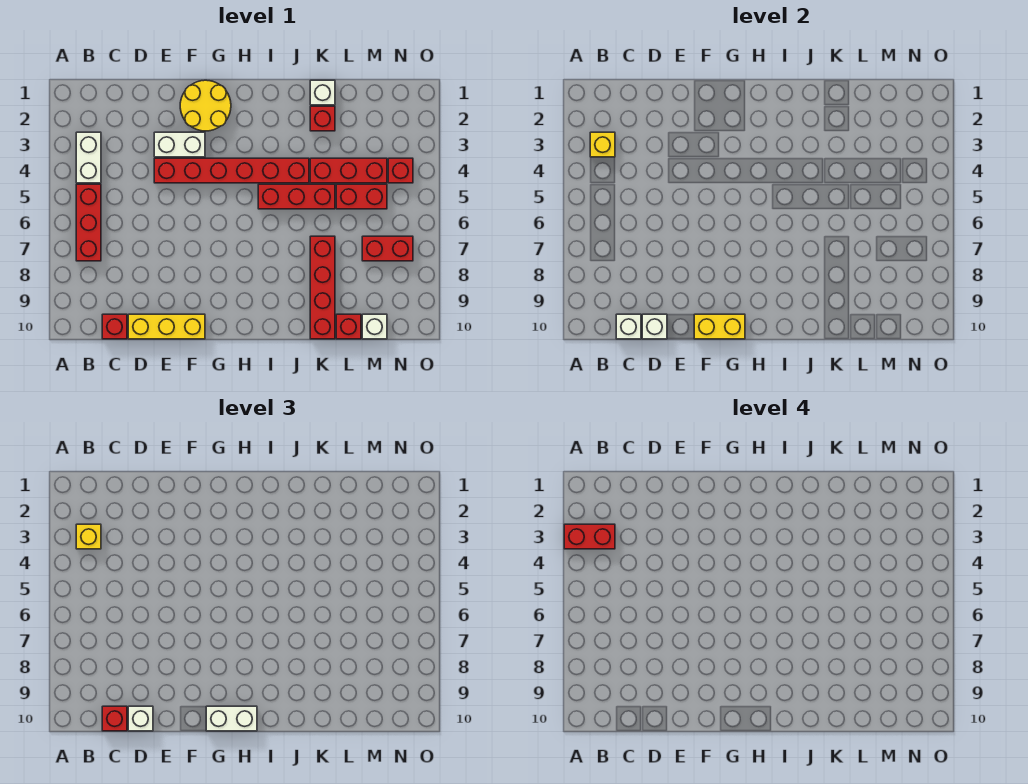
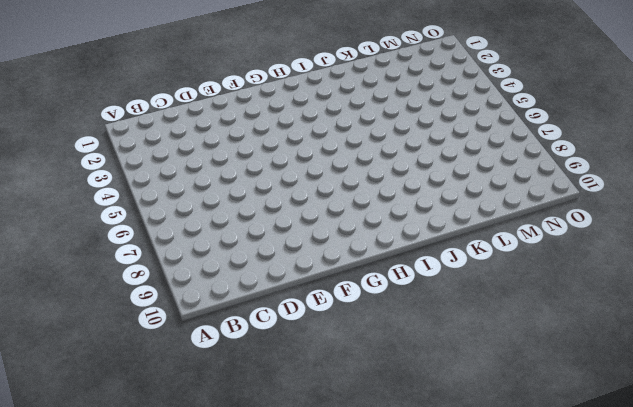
none -> white brick B3:B4 level 1
none -> red brick B5:B7 level 1
none -> red brick C10 level 1

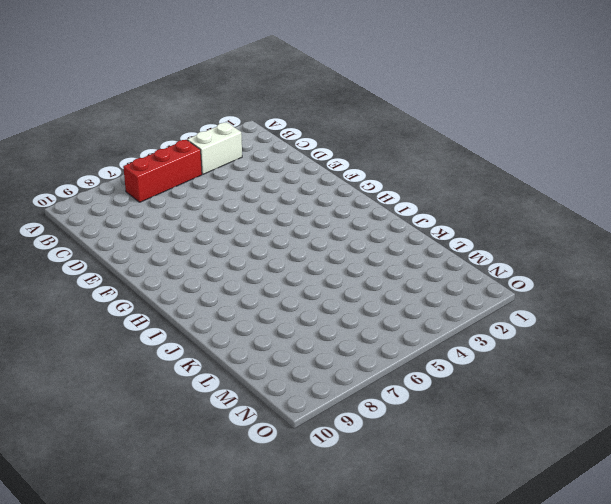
none -> red brick C10 level 1
none -> yellow brick D10:F10 level 1
none -> white brick E3:F3 level 1

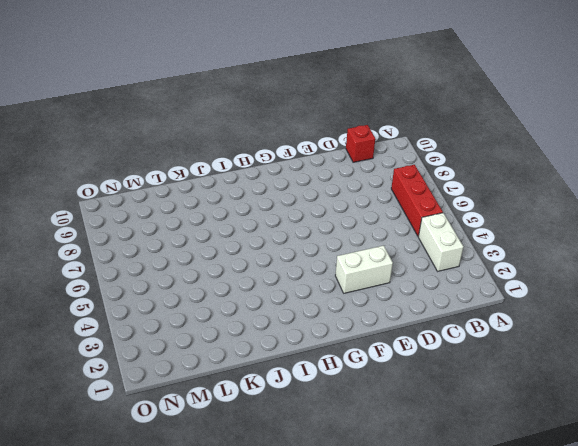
none -> yellow brick D10:F10 level 1
none -> red brick E4:J4 level 1
none -> yellow round brick F1:G2 level 1

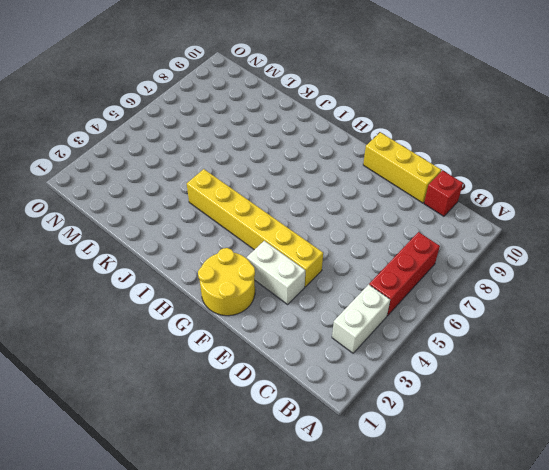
yellow brick E4:J4 level 1 -> red brick E4:J4 level 1
none -> red brick I5:K5 level 1
none -> white brick K1 level 1
none -> red brick K2 level 1

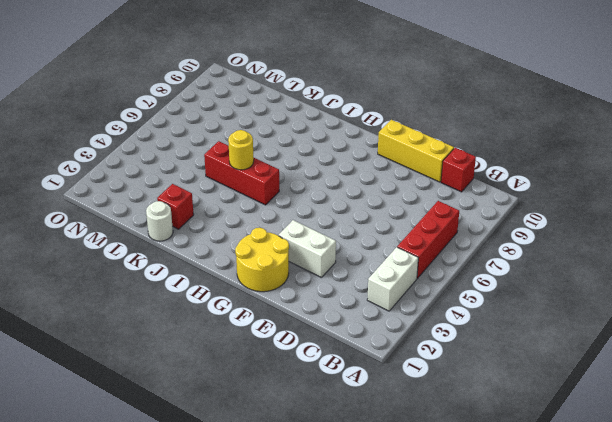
yellow round brick J5 level 2 -> none
white round brick K1 level 1 -> white brick K1 level 1
none -> red brick E4:J4 level 1
none -> red brick K4:M4 level 1
none -> red brick K7:K10 level 1

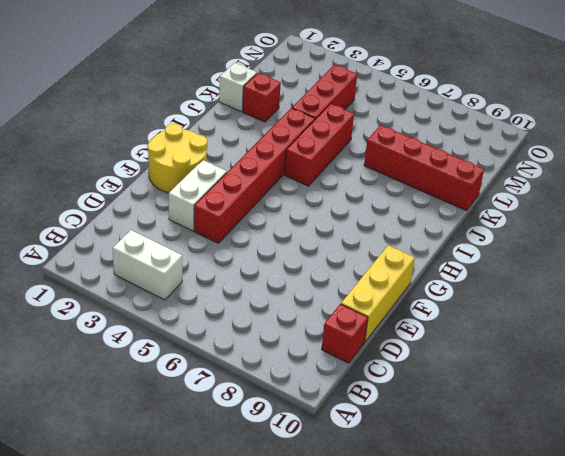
none -> red brick B5:B7 level 1
none -> red brick L5:M5 level 1
none -> red brick L10 level 1

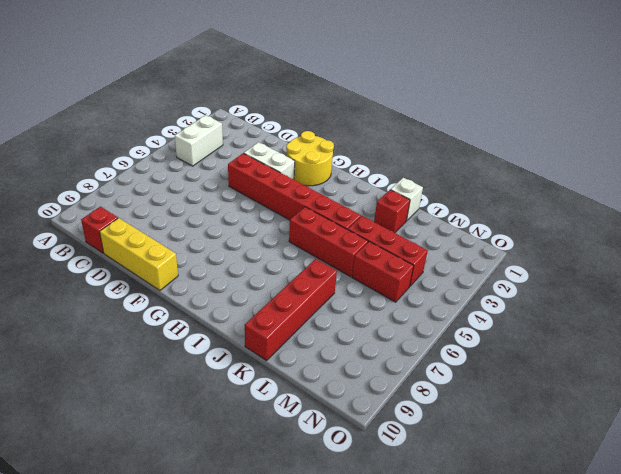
none -> red brick B5:B7 level 1
none -> red brick L10 level 1
none -> red brick M7:N7 level 1

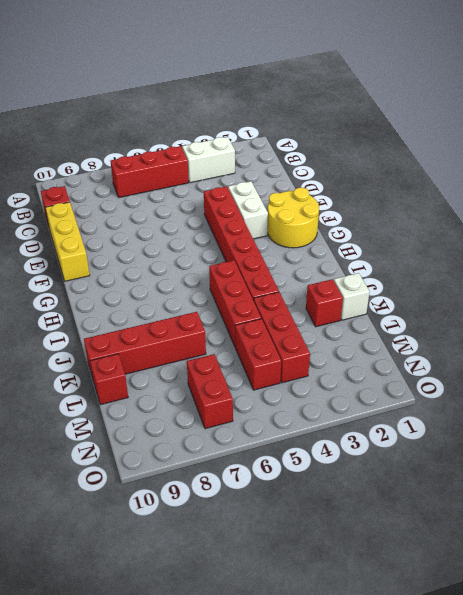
none -> white brick M10 level 1
none -> red brick N4 level 1
none -> yellow brick B3 level 2

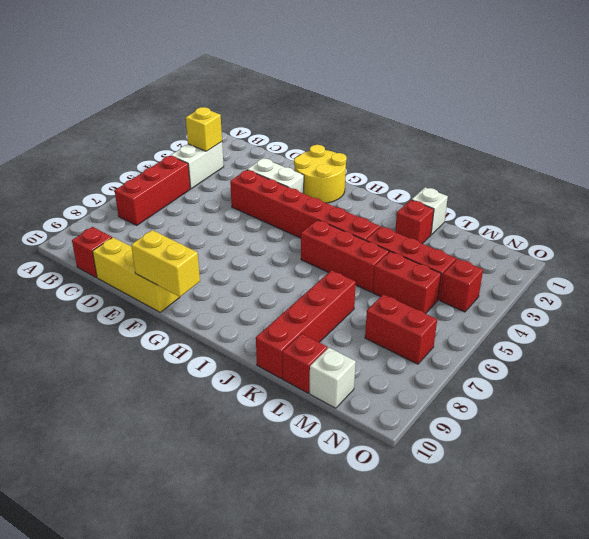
none -> white brick C10 level 2
none -> white brick D10 level 2
none -> yellow brick B3 level 3

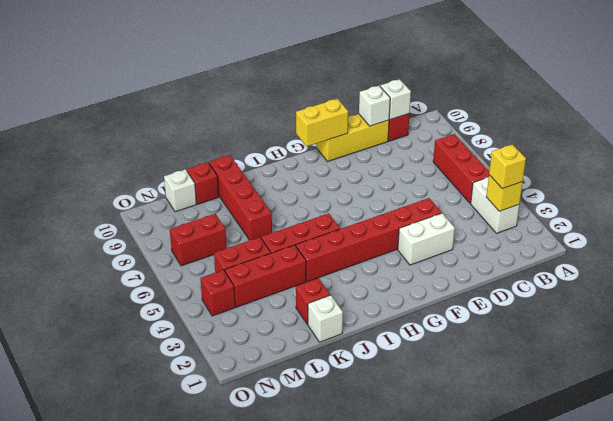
none -> yellow round brick F1:G2 level 1
none -> red brick C10 level 3
none -> white brick D10 level 3

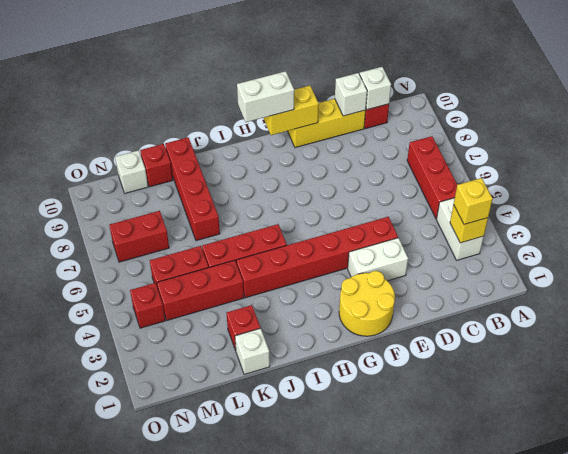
none -> red brick C10 level 3
none -> white brick D10 level 3
none -> red brick A3:B3 level 4

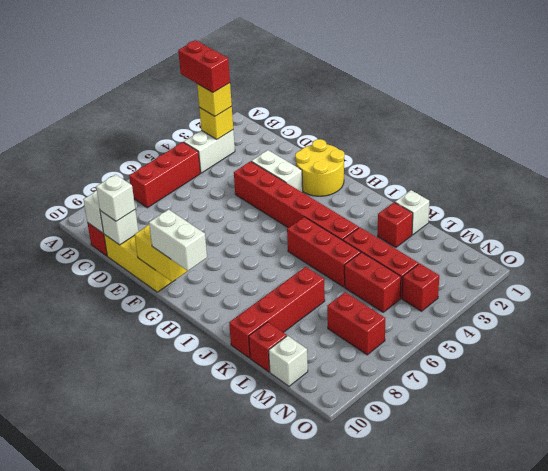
none -> red brick C10 level 3

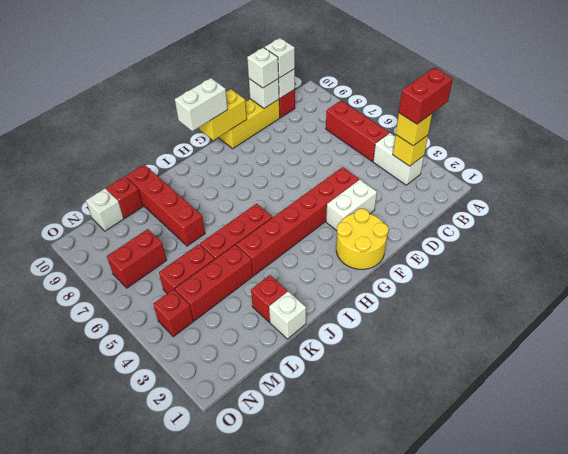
white brick C10 level 3 -> red brick C10 level 3

